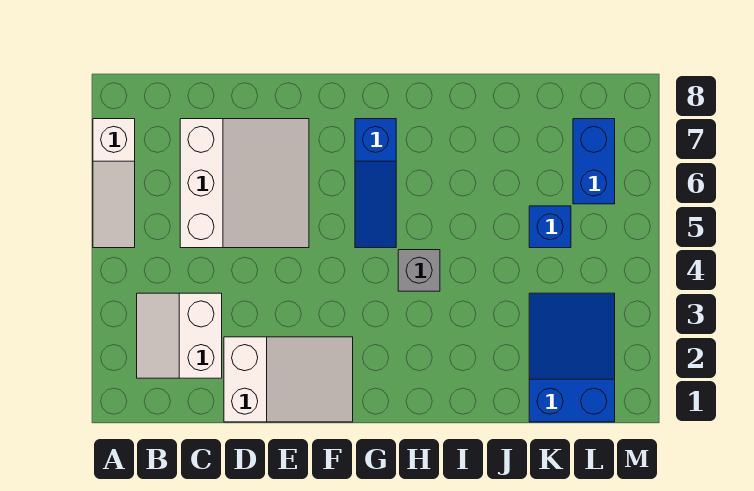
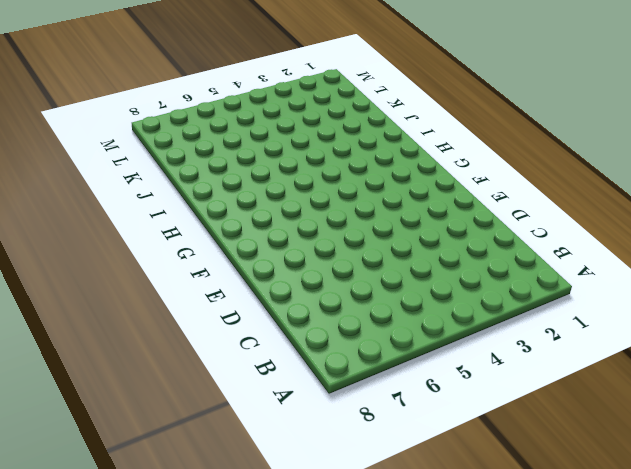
none -> white slope A5:A7 level 1 top 7
none -> white slope B2:C3 level 1 top C

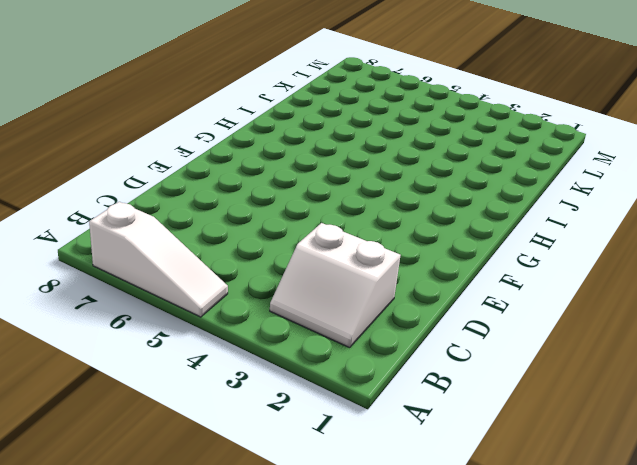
none -> white slope C5:E7 level 1 top C
none -> white slope D1:F2 level 1 top D

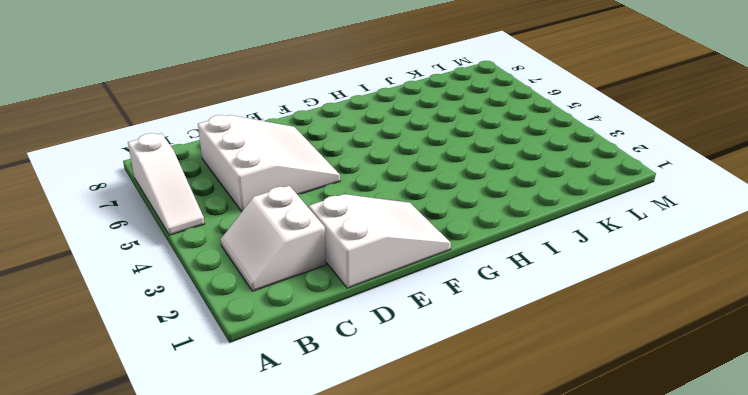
none -> blue slope G5:G7 level 1 top 7
none -> grey brick H4 level 1

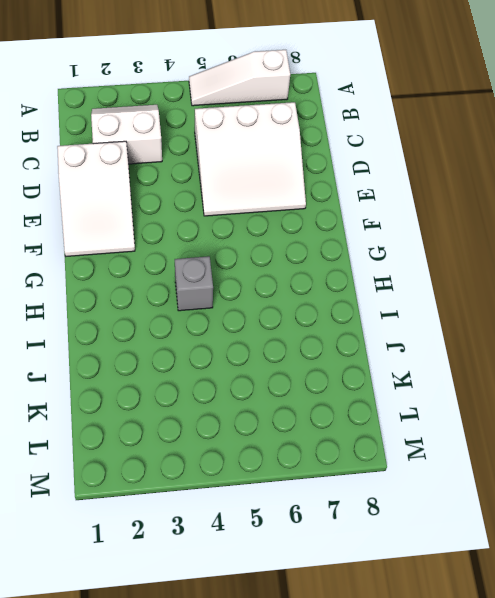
none -> blue slope G5:G7 level 1 top 7
none -> blue slope K1:L3 level 1 top 1

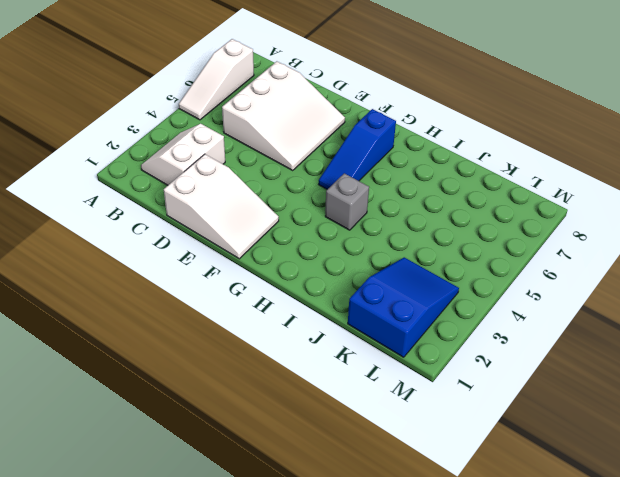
none -> blue brick K5 level 1
none -> blue brick L6:L7 level 1

